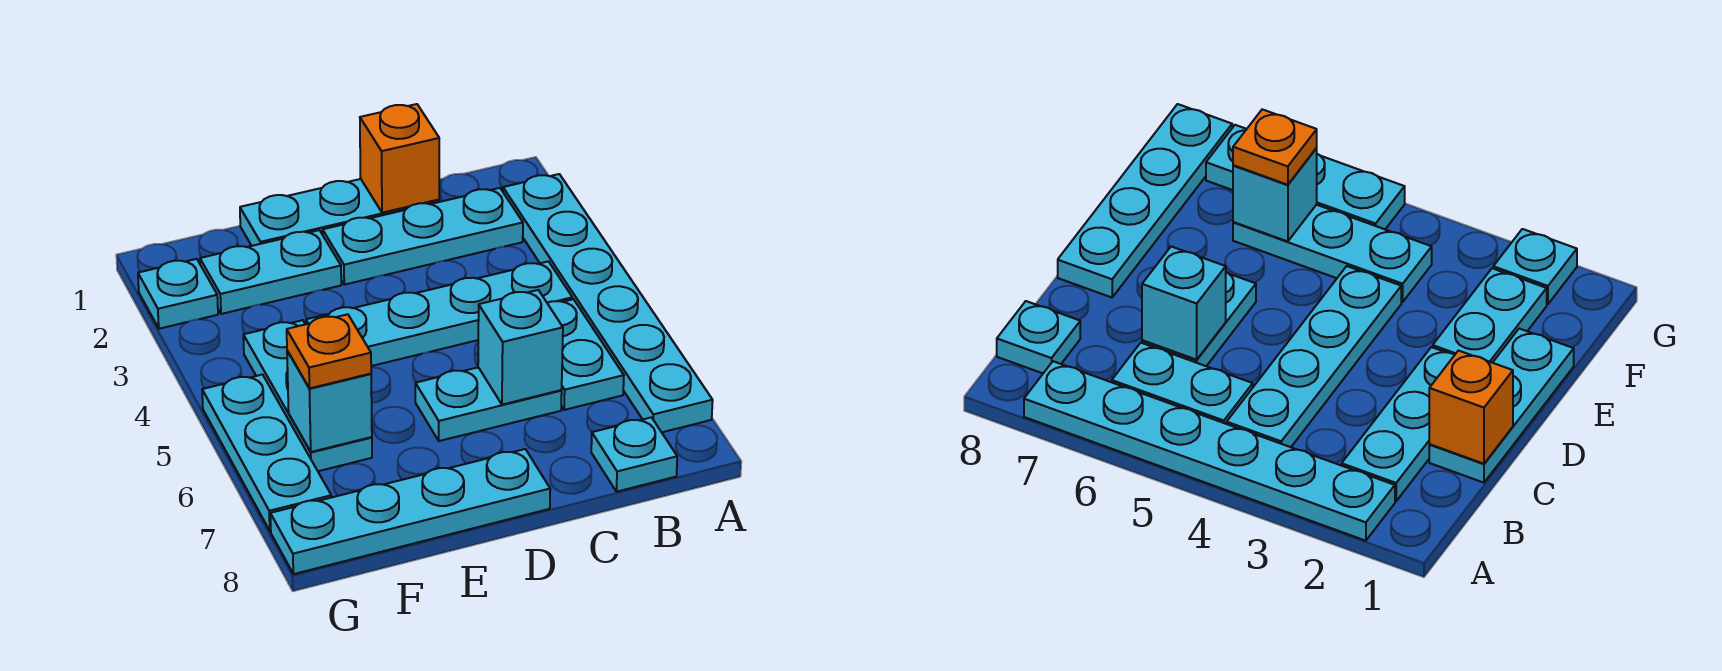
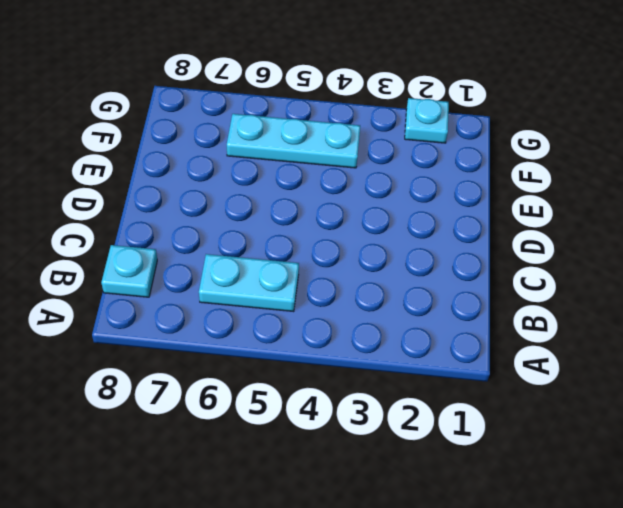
none -> cyan plate A2:A7 level 1
none -> cyan plate B2:D2 level 1
none -> cyan plate B4:E4 level 1

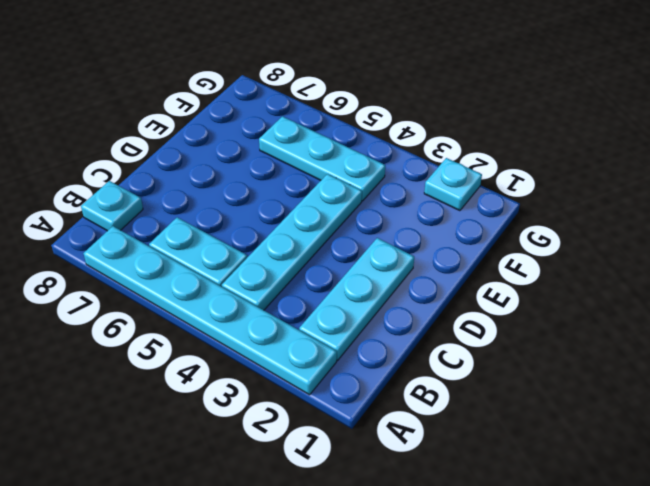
none -> cyan plate C1:E1 level 1
none -> cyan plate C6:D6 level 1
none -> cyan plate D8:G8 level 1

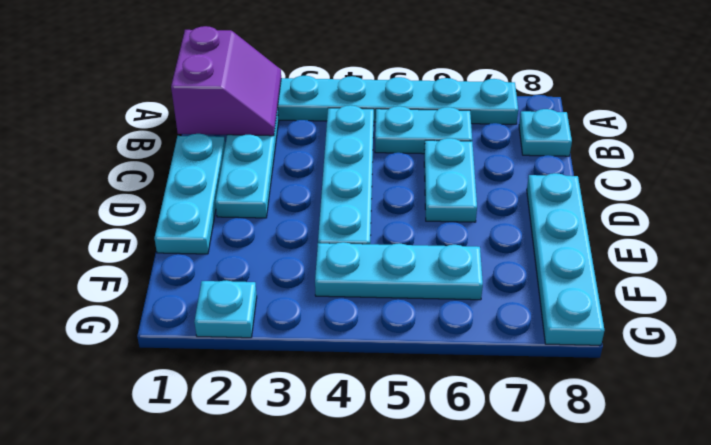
purple slope A1:B2 level 2 top 1 -> none
none -> cyan plate E2:F2 level 1
none -> cyan plate G5:G7 level 1
none -> orange brick C1 level 2

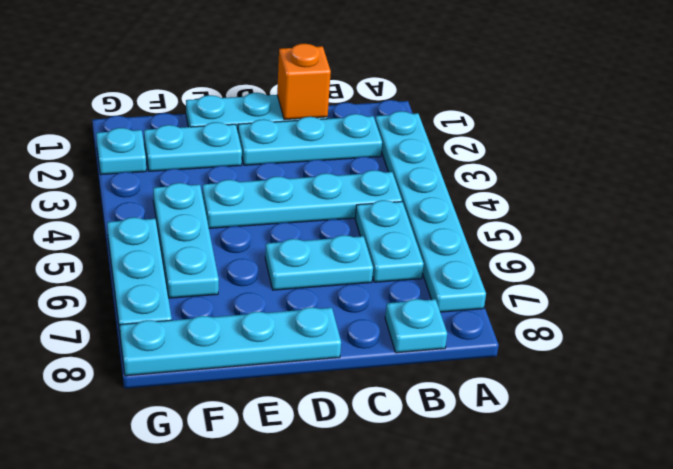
none -> cyan brick C6 level 2
none -> cyan brick F6 level 2
none -> orange plate F6 level 3

